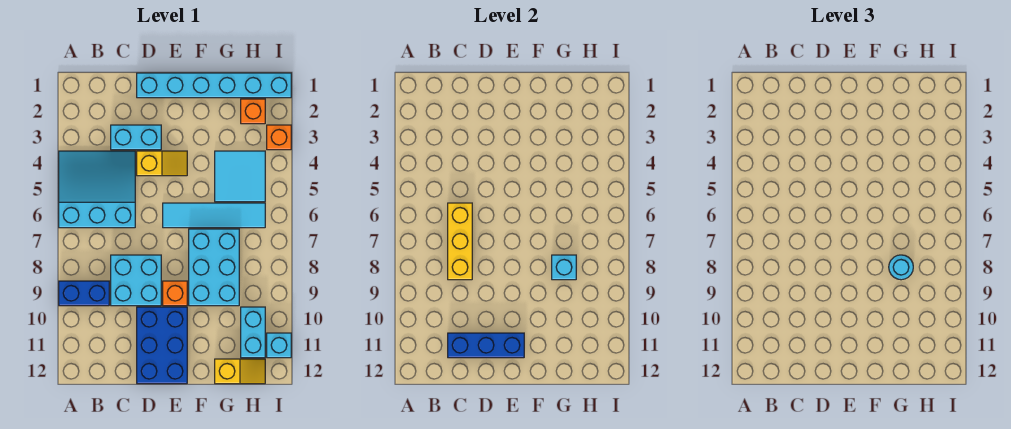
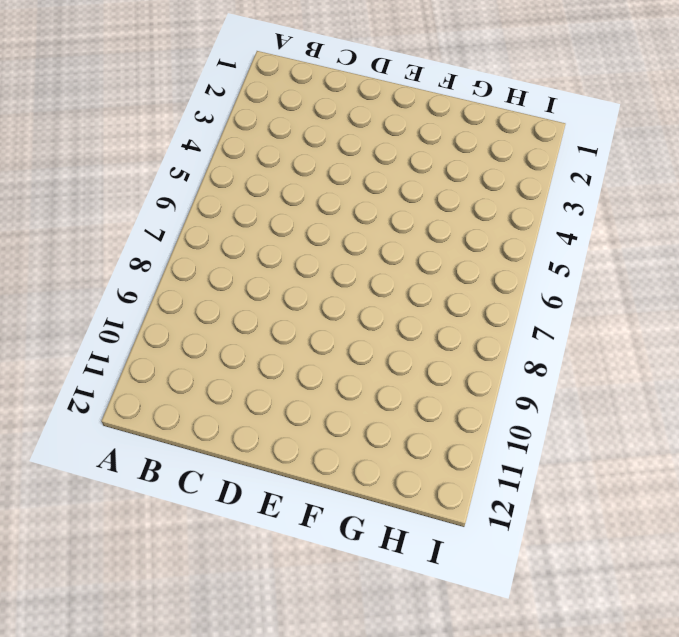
none -> cyan slope A4:C6 level 1 top 6
none -> blue brick A9:B9 level 1
none -> cyan brick C3:D3 level 1

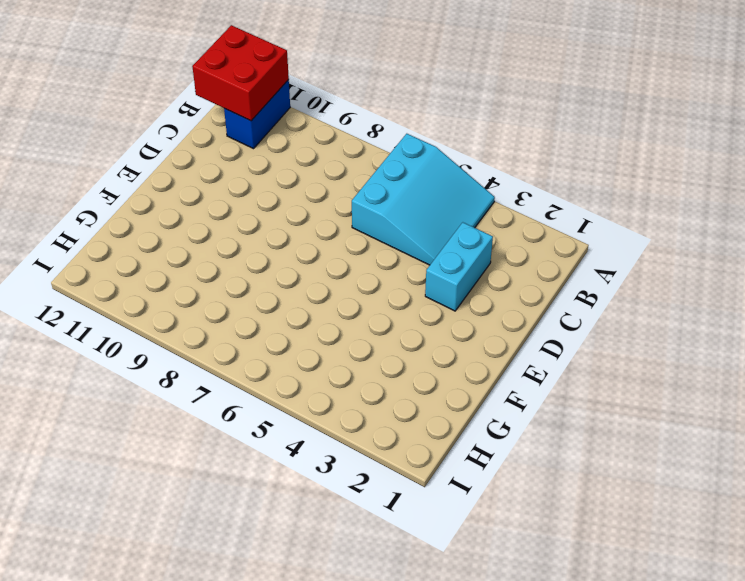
blue brick A11:B11 level 1 -> blue brick A9:B9 level 1
red brick A11:B12 level 2 -> none
none -> cyan brick C8:D9 level 1
none -> cyan brick D1:I1 level 1
none -> yellow slope D4:E4 level 1 top D

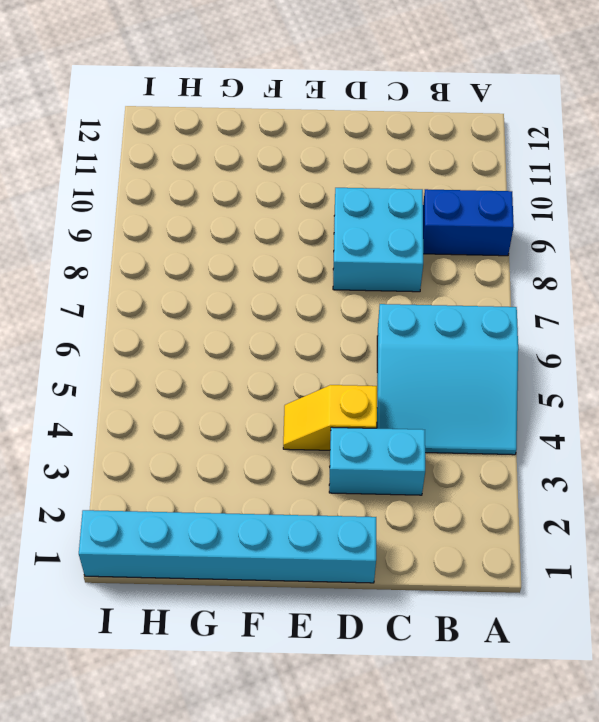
none -> blue brick D10:E12 level 1
none -> cyan tile E6:H6 level 1
none -> orange brick E9 level 1

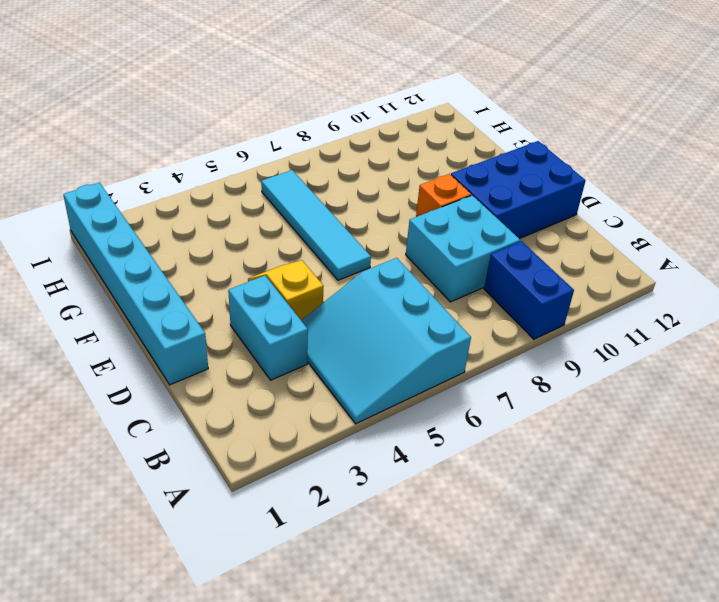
none -> cyan brick F7:G9 level 1
none -> cyan tile G4:H5 level 1
none -> yellow slope G12:H12 level 1 top G

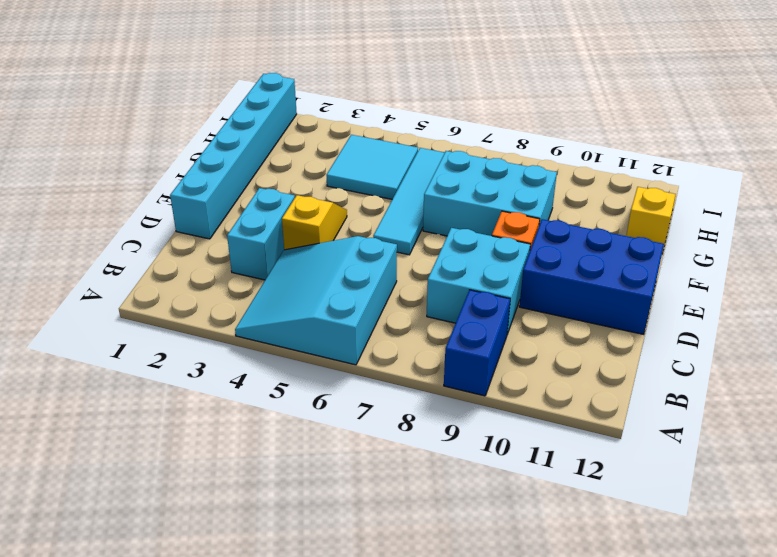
none -> orange brick H2 level 1
none -> cyan brick H10:H11 level 1
none -> orange brick I3 level 1

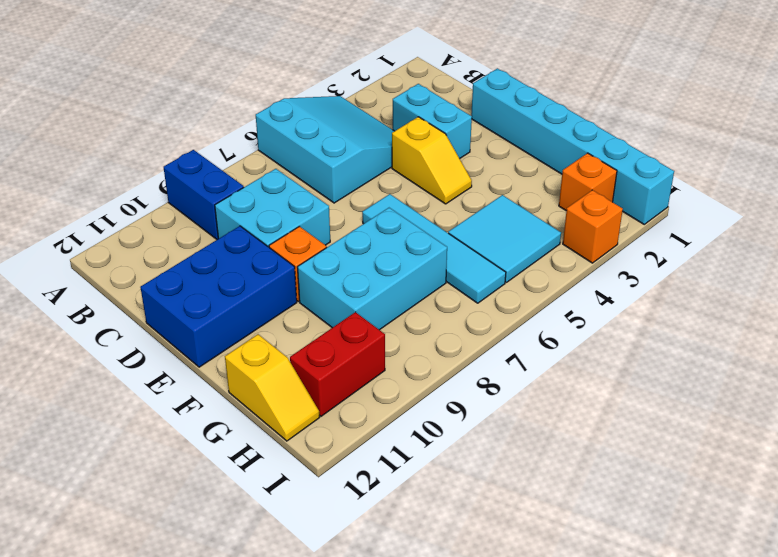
red brick H10:H11 level 1 -> cyan brick H10:H11 level 1
none -> cyan brick I11 level 1
none -> yellow brick C6:C8 level 2
none -> blue brick C11:E11 level 2

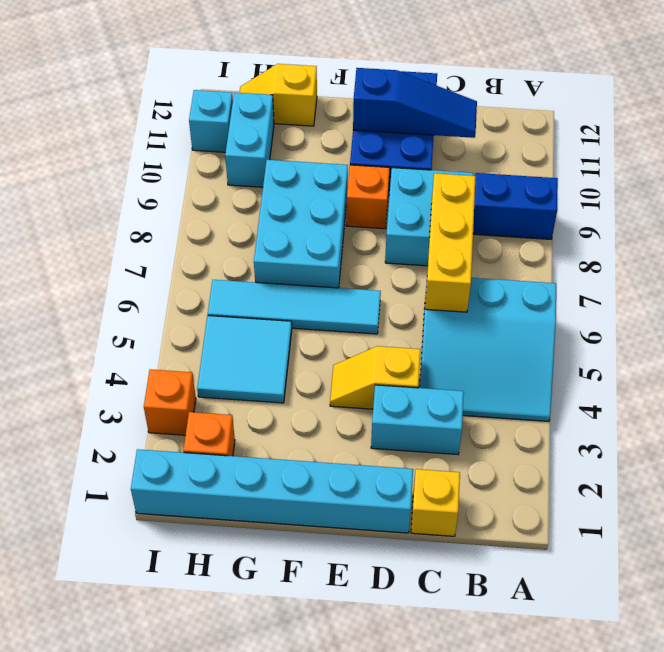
yellow brick C1 level 1 -> none
blue slope C11:E11 level 2 top E -> blue brick C11:E11 level 2
none -> cyan brick G8 level 2
none -> cyan round brick G8 level 3

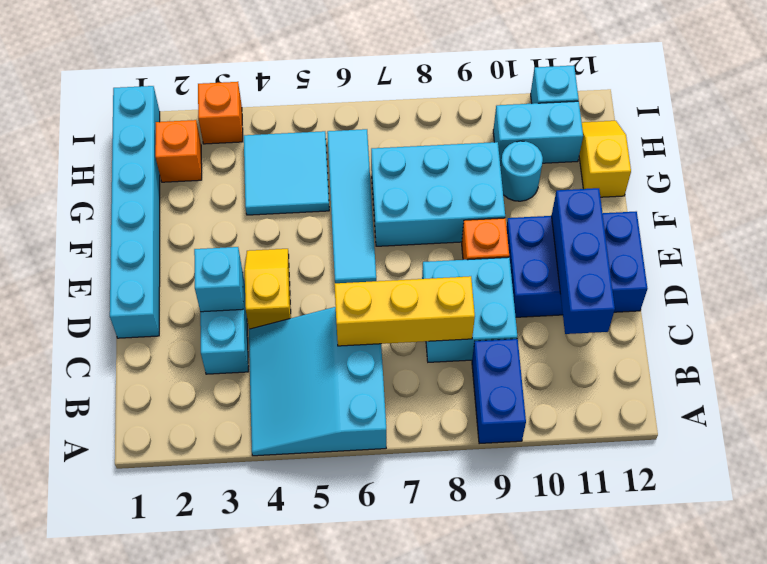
cyan brick D3 level 2 -> cyan brick G8 level 2
cyan round brick G10 level 1 -> cyan round brick G8 level 3

